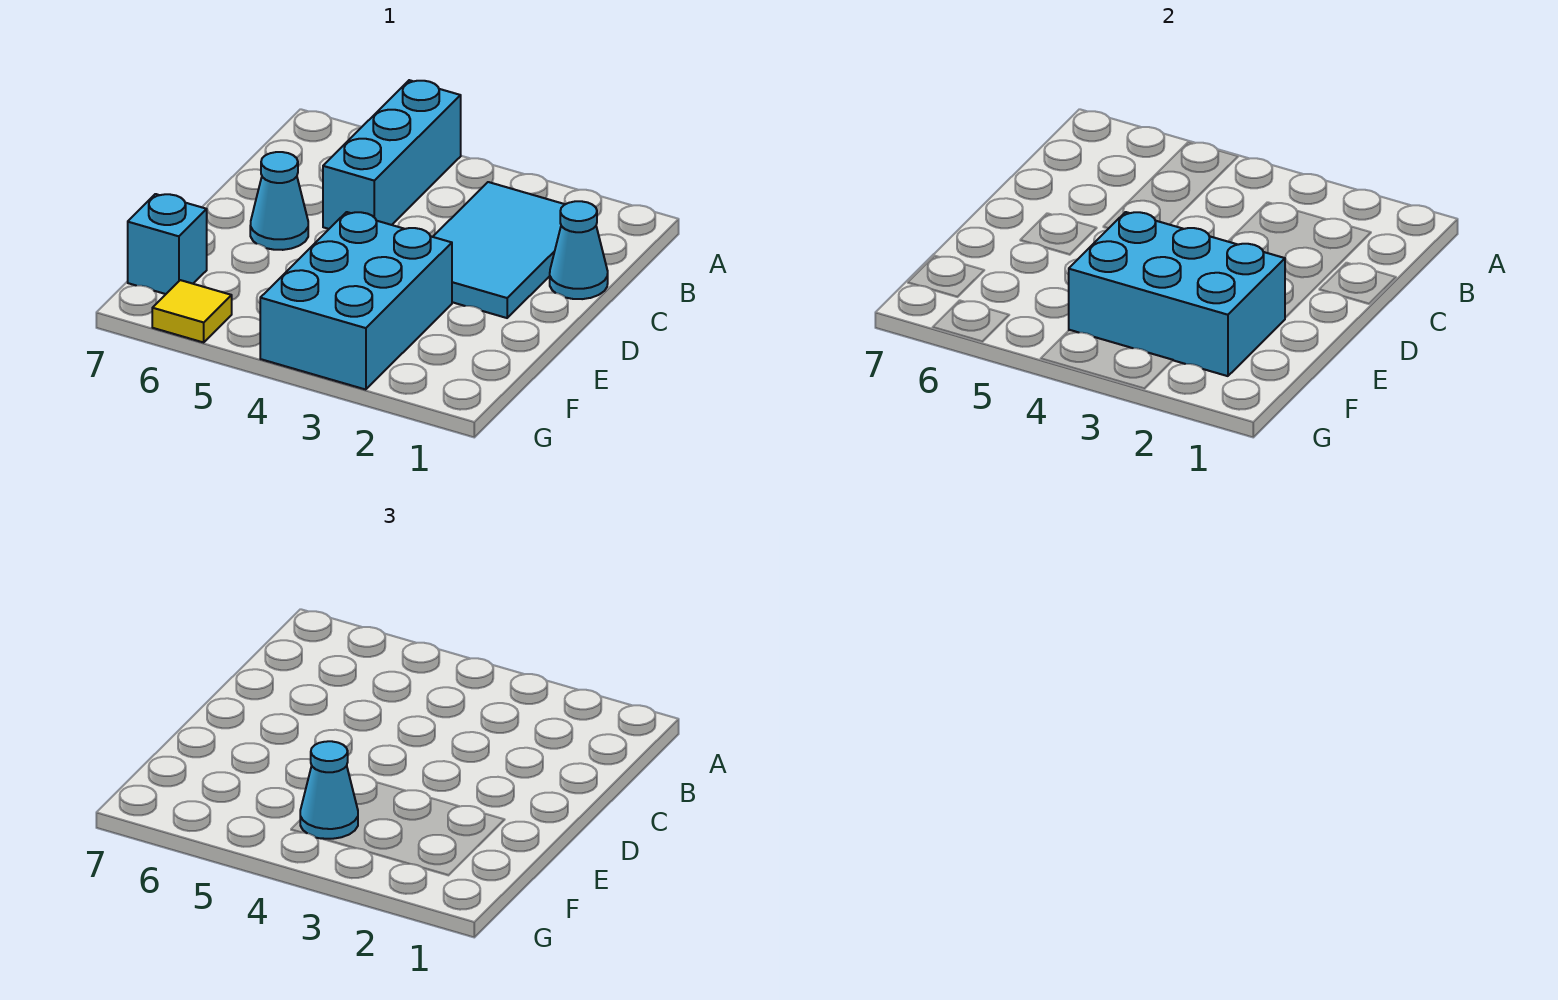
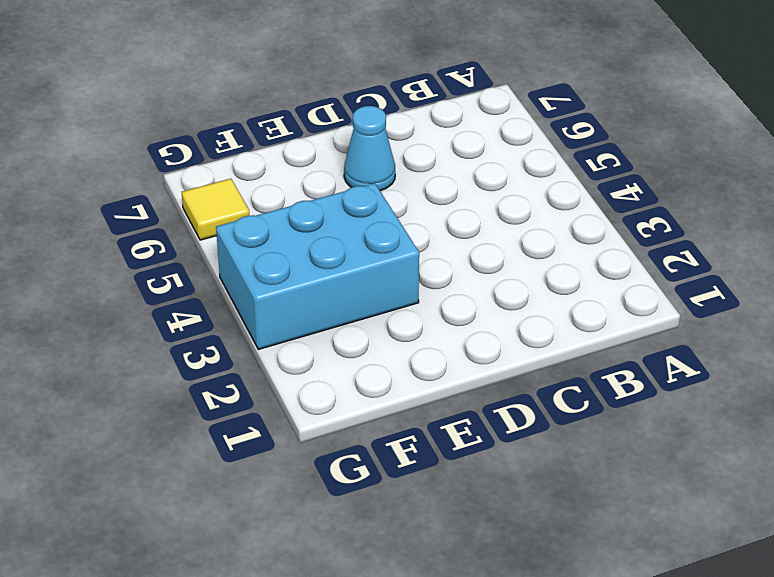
none -> cyan brick A5:C5 level 1
none -> cyan tile B2:D3 level 1

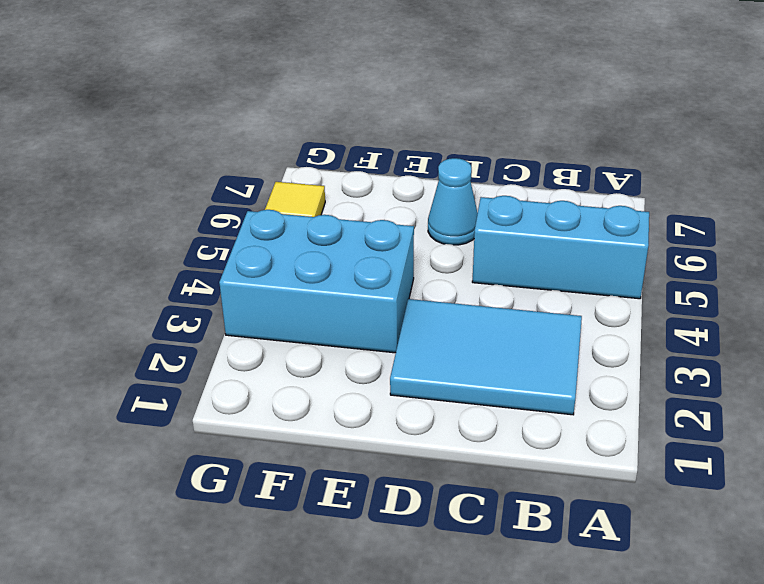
none -> cyan cone C1 level 1
none -> cyan brick F7 level 1

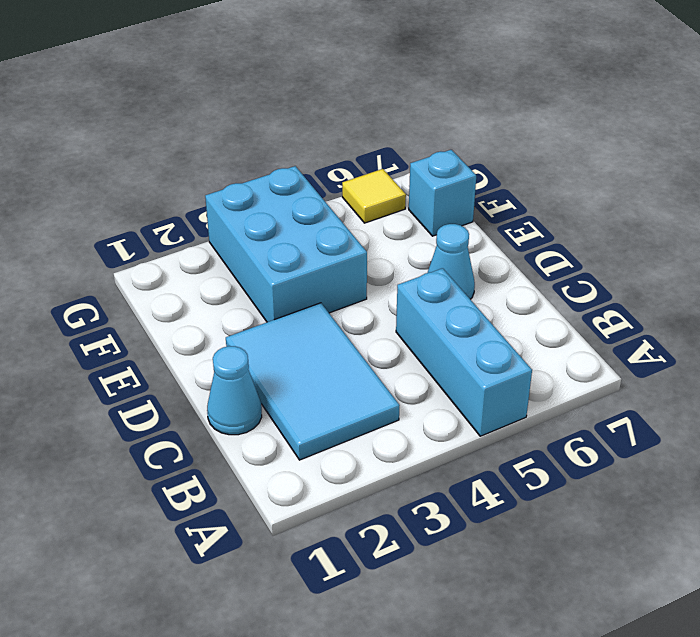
none -> cyan brick E2:F4 level 2
none -> cyan cone F4 level 3

